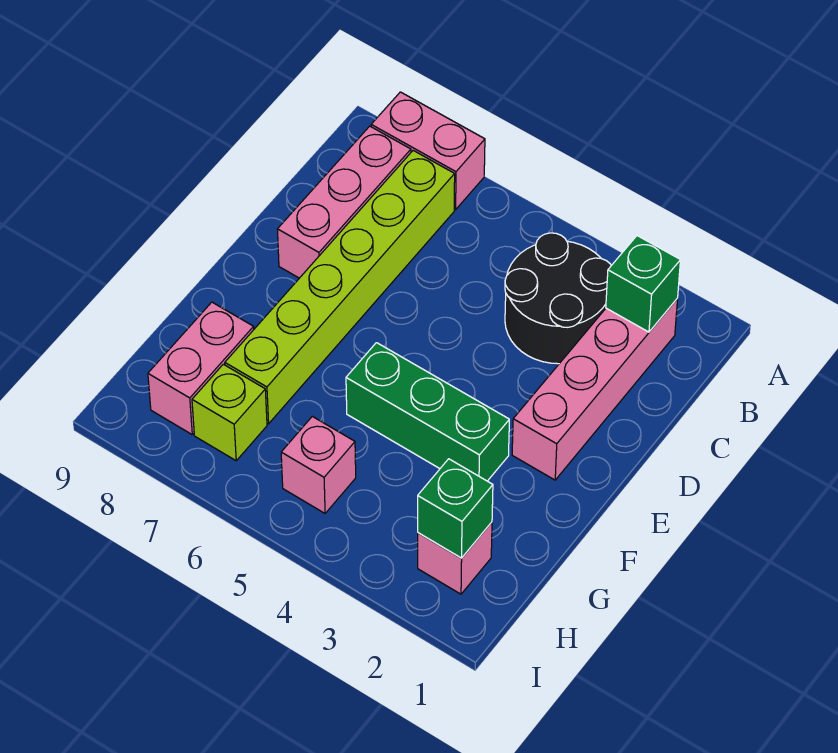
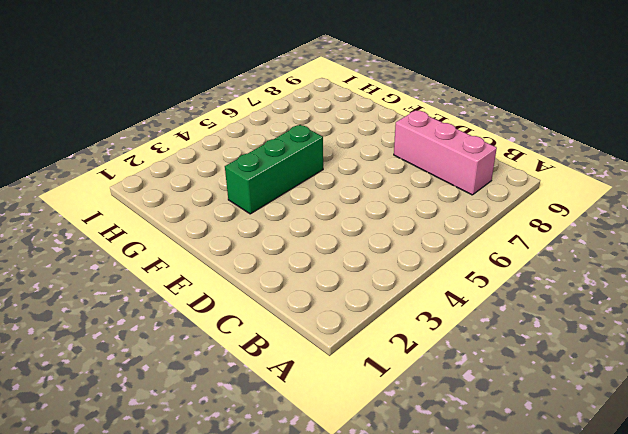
none -> pink brick A7:A8 level 1
none -> pink brick B2:E2 level 1
none -> black round brick B3:C4 level 1

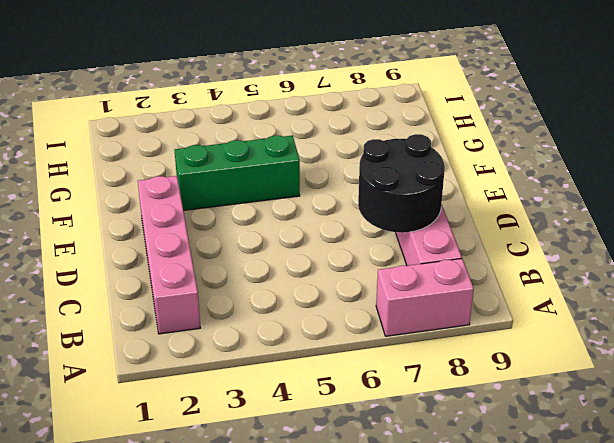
black round brick C7:D8 level 2 -> black round brick B3:C4 level 1
none -> lime brick B7:G7 level 1
none -> pink brick G8:H8 level 1
none -> pink brick H2 level 1

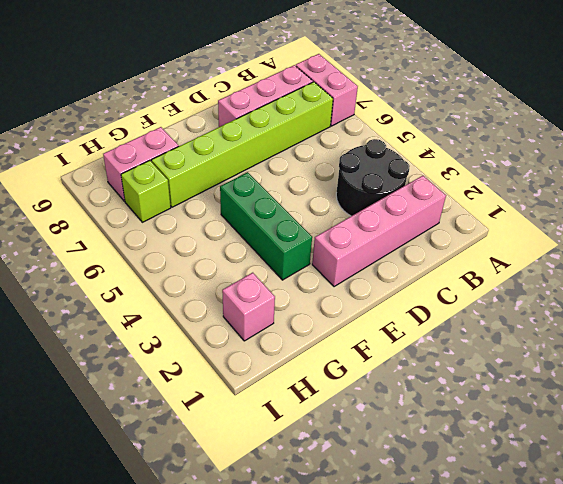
none -> pink brick H5 level 1
none -> green brick B2 level 2
none -> green brick H2 level 2

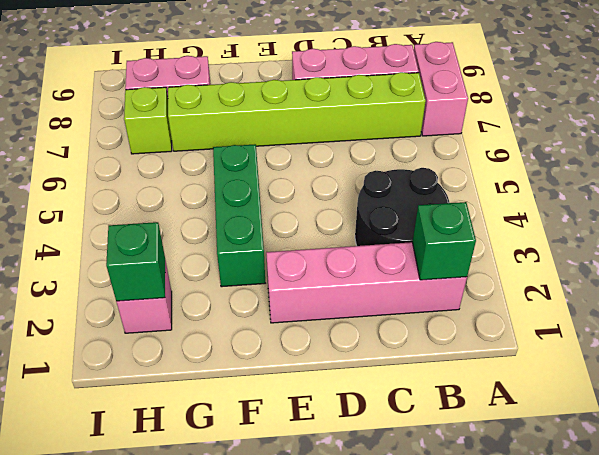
none -> pink brick H5 level 1

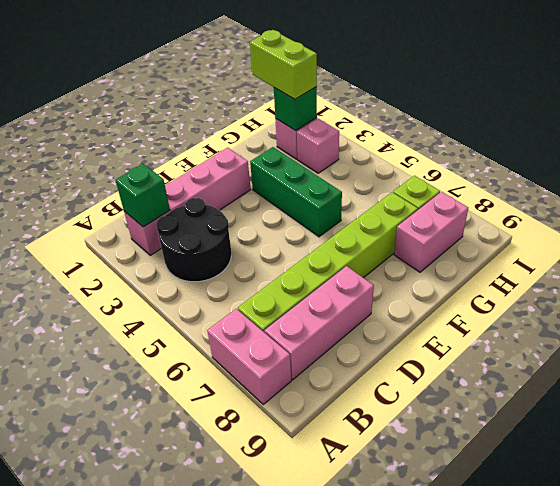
lime brick H1:H2 level 3 -> none
pink brick H3 level 1 -> pink brick H5 level 1

